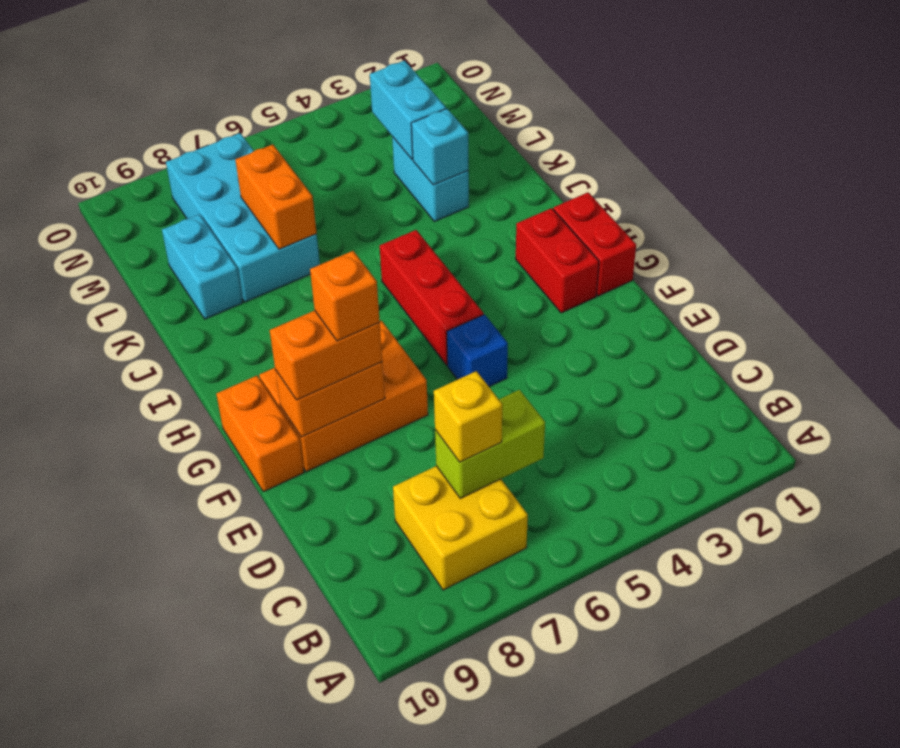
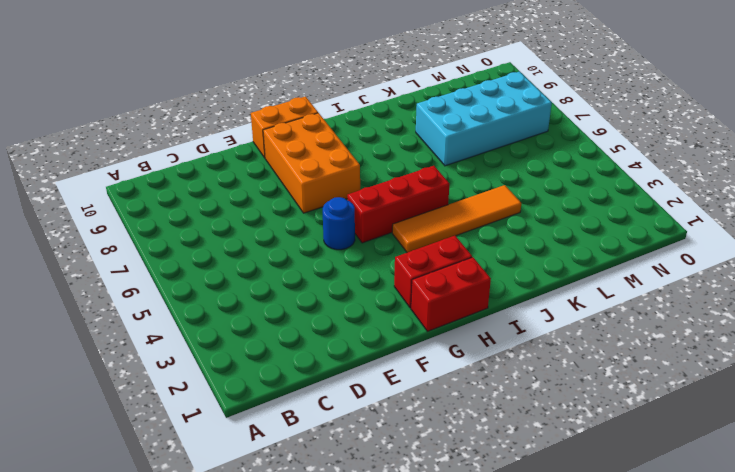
blue round brick F5 level 1 -> blue brick F5 level 1
orange tile H4:K4 level 1 -> none
none -> yellow brick B7:C8 level 1
none -> cyan brick K3:L3 level 1
none -> cyan brick K9:L9 level 1

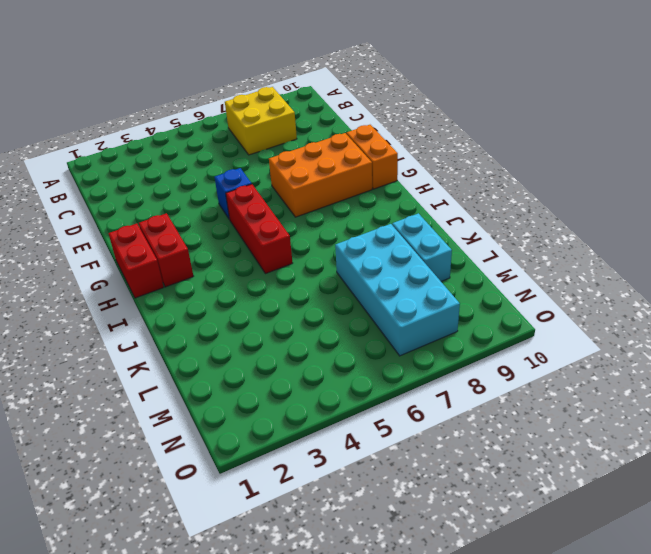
none -> cyan brick K3:L3 level 1
none -> lime brick C6:C7 level 2
none -> orange brick F8:F9 level 2

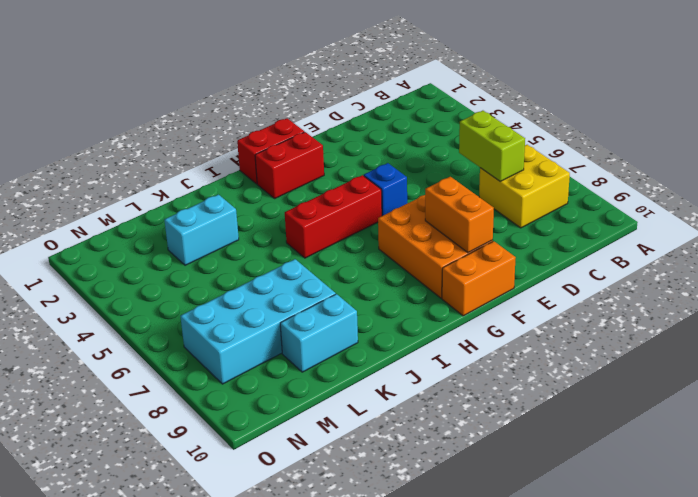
none -> cyan brick K3 level 2
none -> orange brick K7:L7 level 2
none -> cyan brick L3:M3 level 2

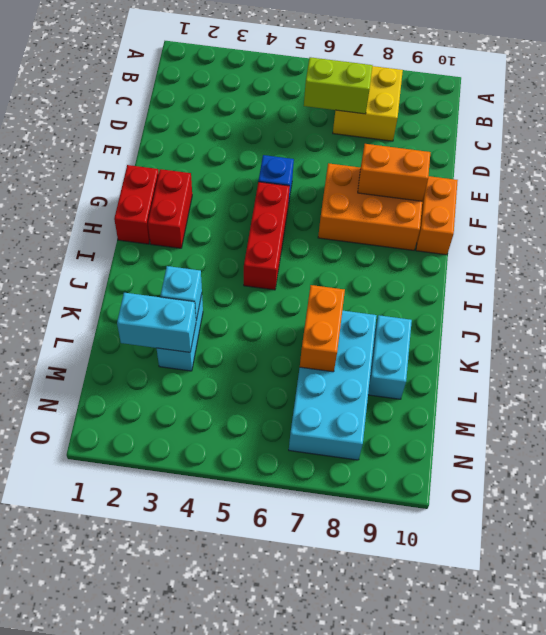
cyan brick L2:L3 level 2 -> cyan brick L3:M3 level 2
none -> yellow brick C7 level 3
none -> orange brick F8:F9 level 3
none -> orange brick F8 level 4

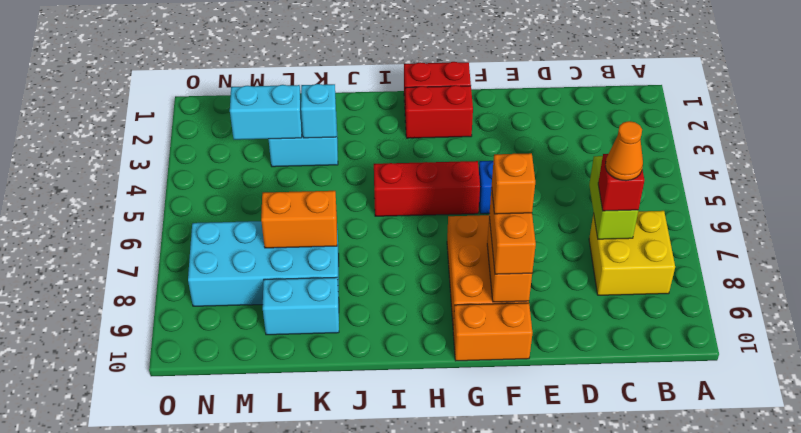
red brick C7 level 3 -> yellow brick C7 level 3
orange cone C7 level 4 -> none

